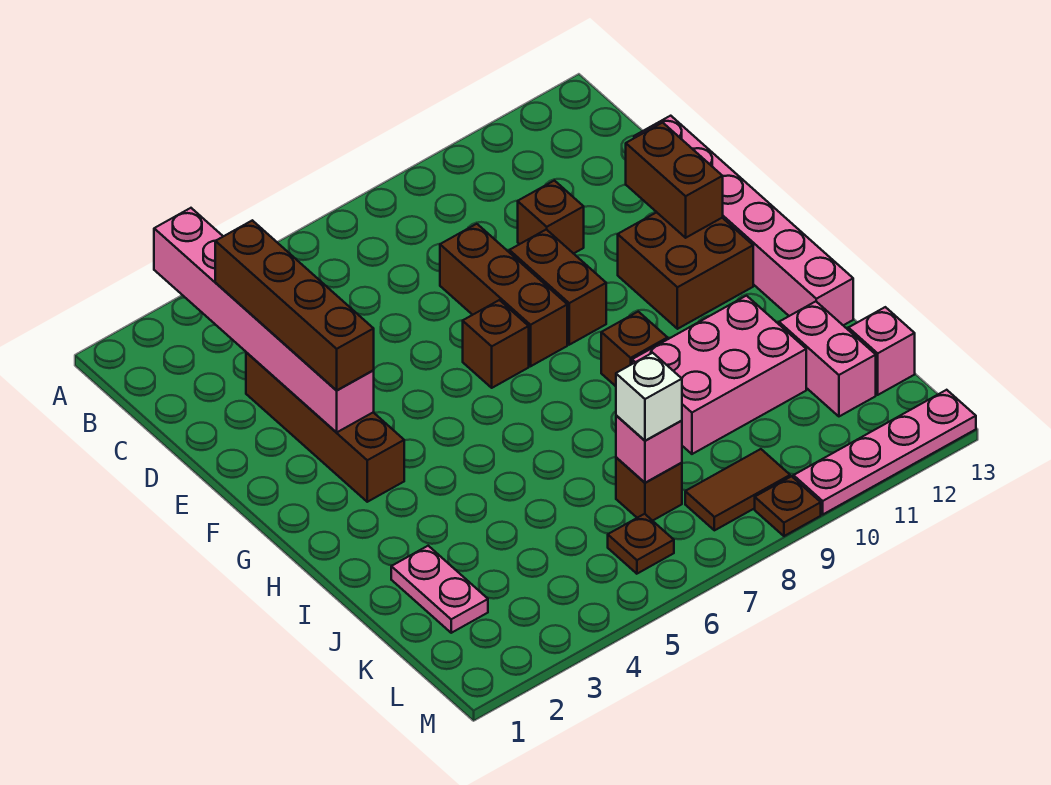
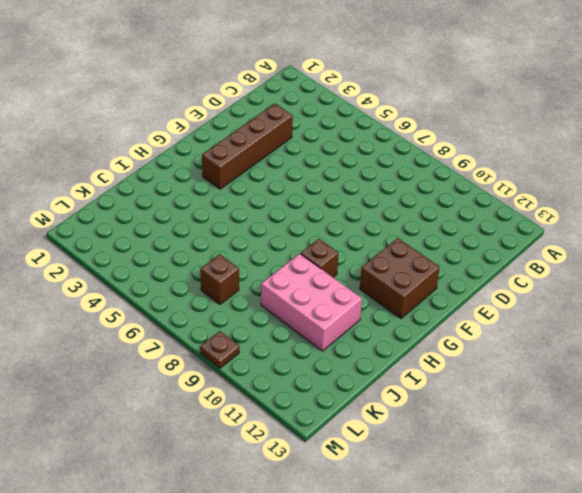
none -> brown brick D8:F8 level 1
none -> brown brick D10 level 1
none -> pink brick D13:I13 level 1

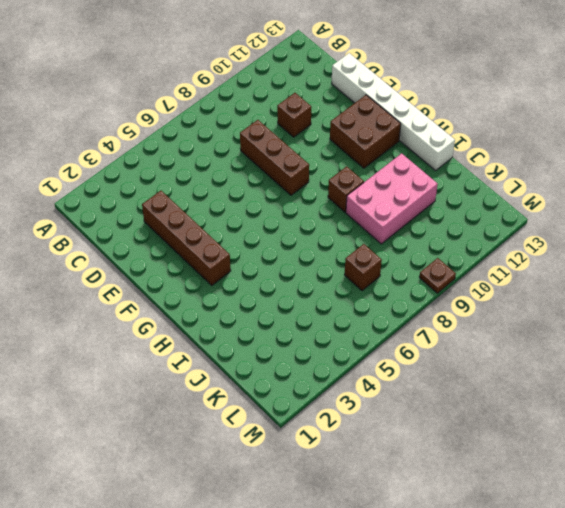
white brick D13:I13 level 1 -> pink brick D13:I13 level 1
none -> brown brick E9:F9 level 1
none -> brown brick F7 level 1
none -> pink plate J2:K2 level 1

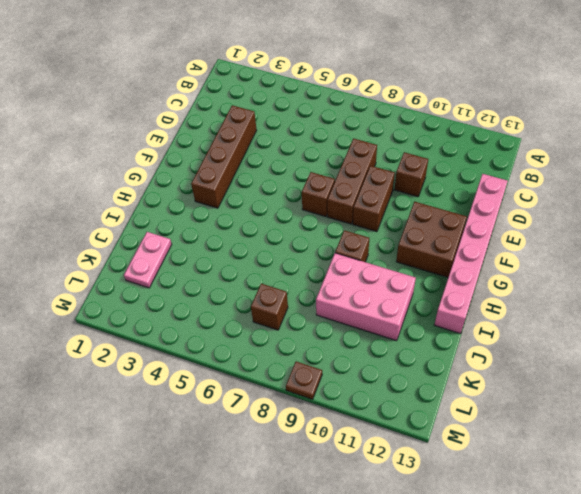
none -> pink brick J12:K12 level 1
none -> pink brick K13 level 1
none -> brown plate L6 level 1

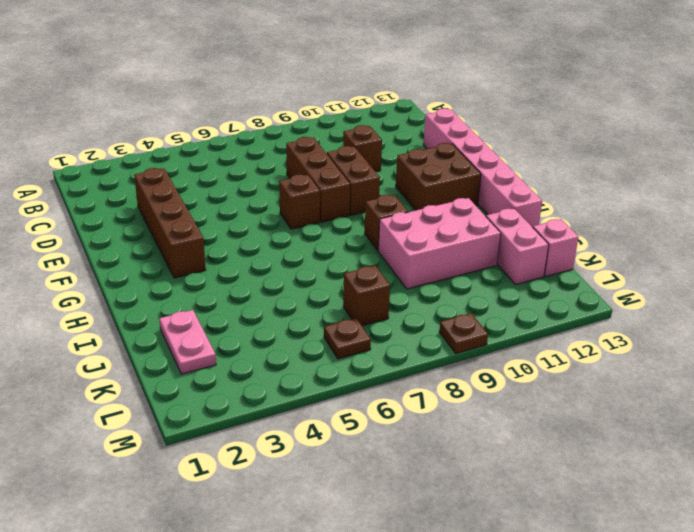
none -> brown tile L8:L9 level 1
none -> pink plate M10:M13 level 1
none -> pink brick A3:F3 level 2

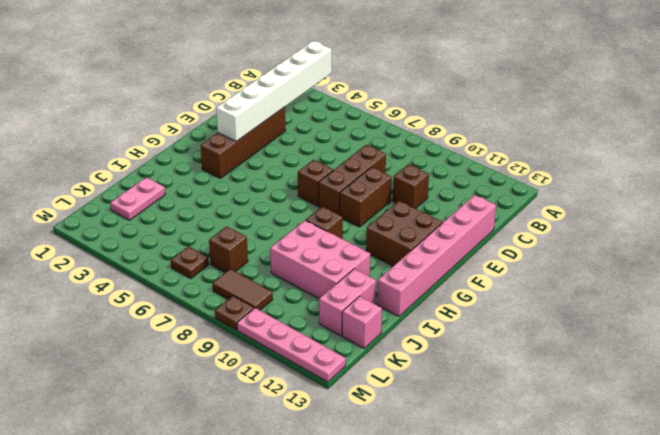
white brick A3:F3 level 2 -> pink brick A3:F3 level 2
none -> brown brick E12:F12 level 2
none -> pink brick K7 level 2
none -> brown brick C3:F3 level 3

